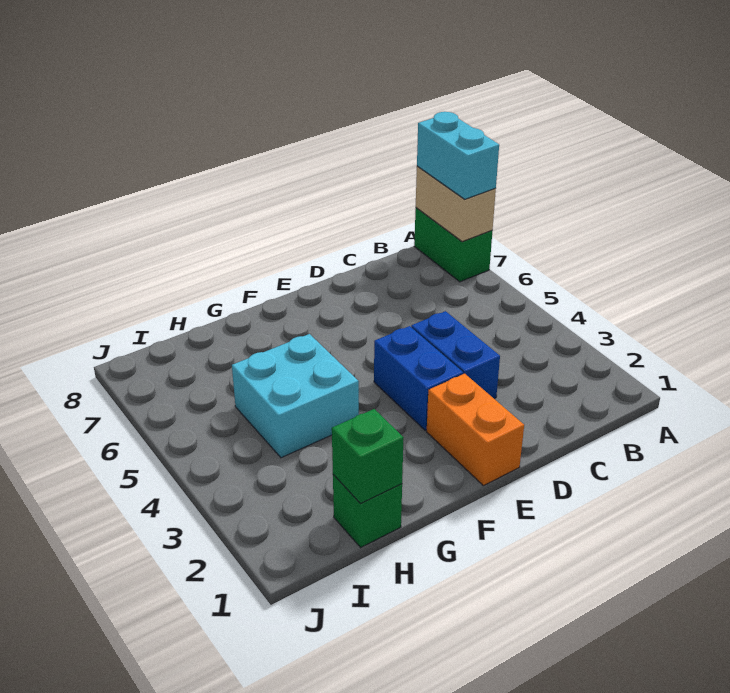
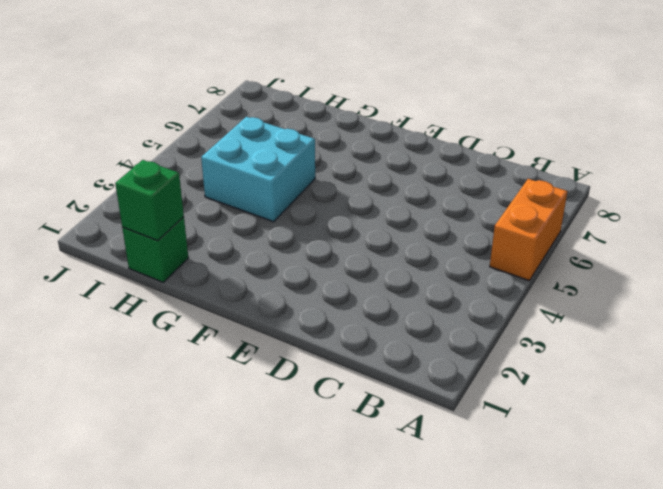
orange brick A5:A6 level 1 -> orange brick E1:E2 level 1
none -> green brick A7:A8 level 1
none -> blue brick D3:D4 level 1

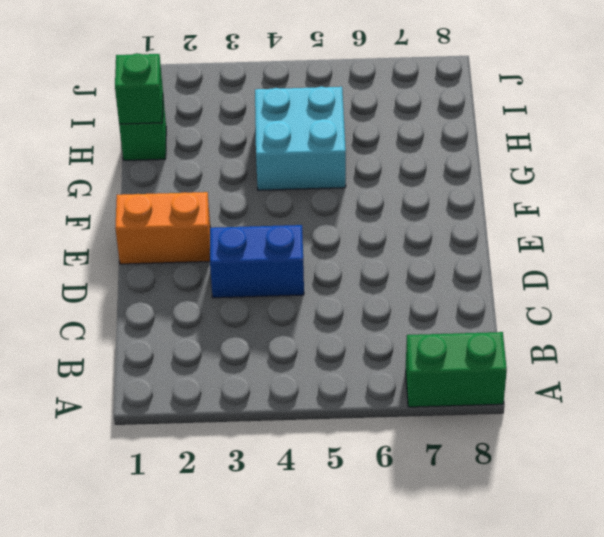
none -> blue brick E3:E4 level 1
none -> tan brick A7:A8 level 2

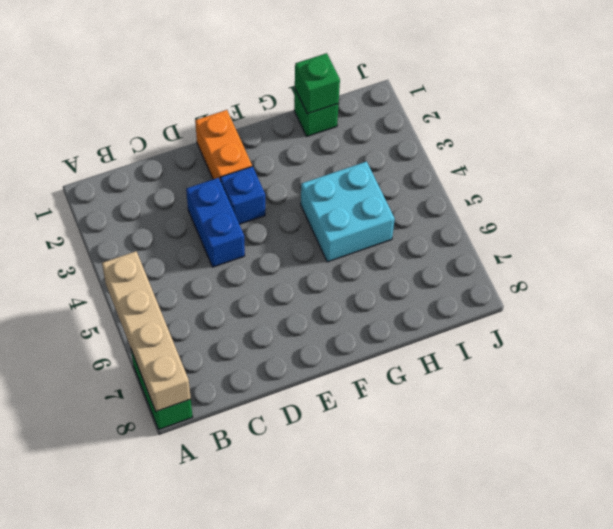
tan brick A5:A8 level 2 -> tan brick A7:A8 level 2
blue brick E3 level 1 -> blue brick E3:E4 level 1
none -> cyan brick A7:A8 level 3

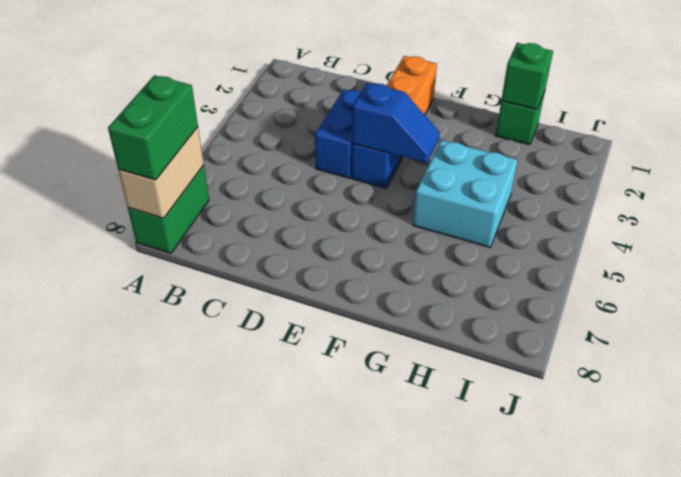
green brick A7:A8 level 3 -> cyan brick A7:A8 level 3
blue slope E4:F4 level 2 top E -> none

